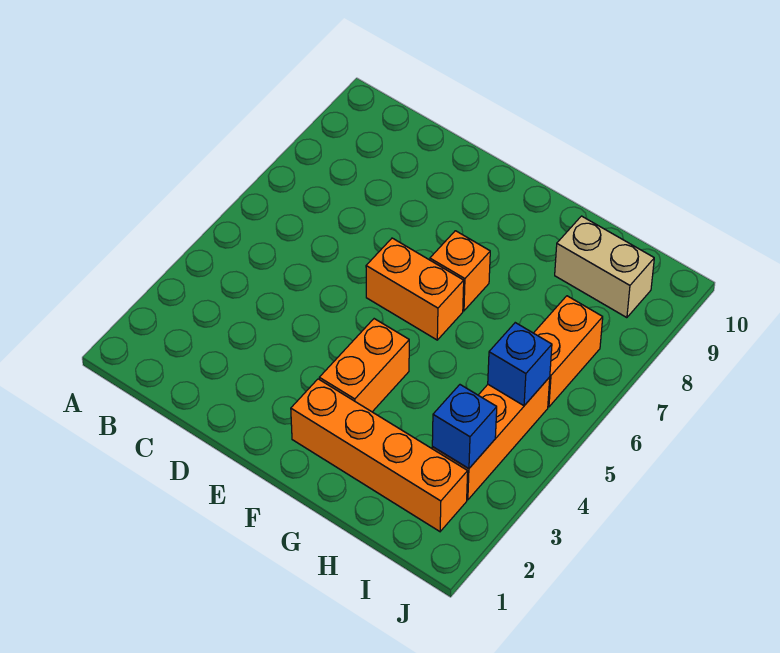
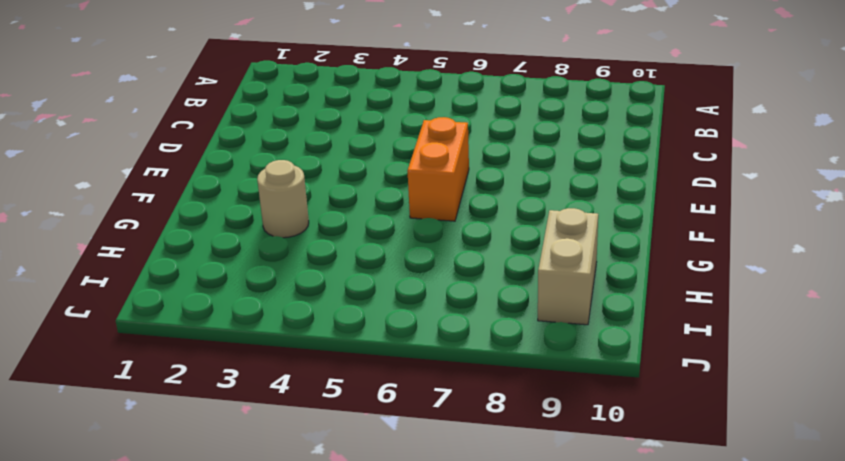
tan round brick G3 level 1 -> none
none -> orange brick F2:I2 level 1
none -> orange brick F3:F4 level 1

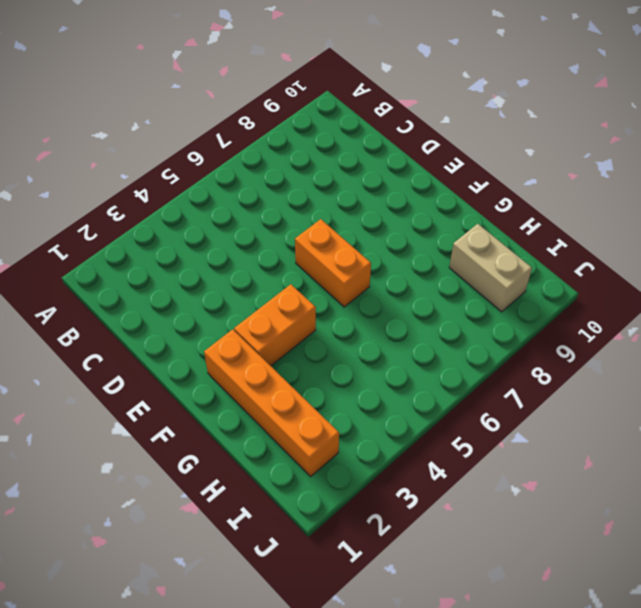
none -> orange brick F7 level 1
none -> orange brick I3:I5 level 1

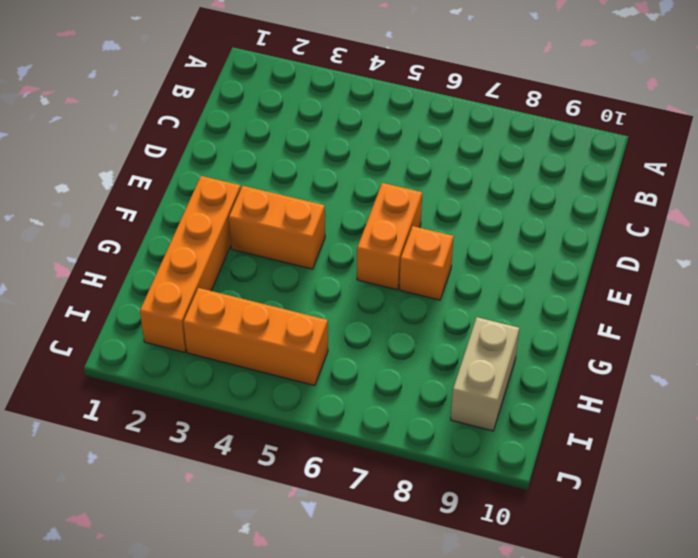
none -> orange brick I6:I7 level 1
none -> blue brick I3 level 2

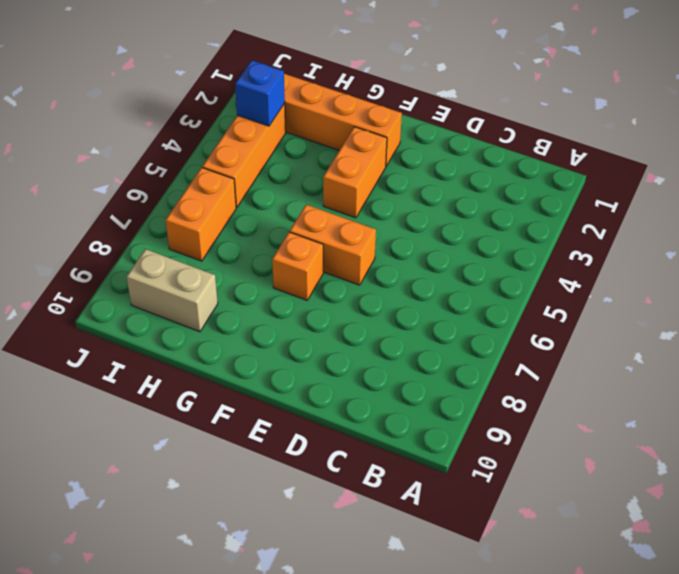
none -> blue brick I5 level 2

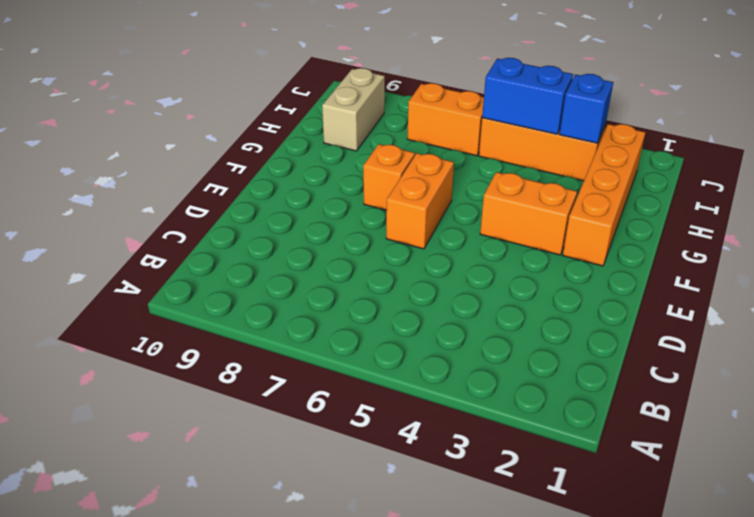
blue brick I4:I5 level 2 -> blue brick I5 level 2

